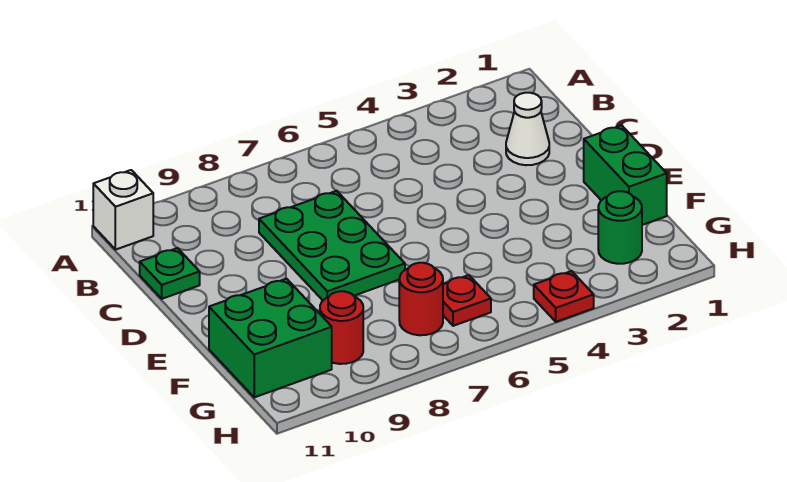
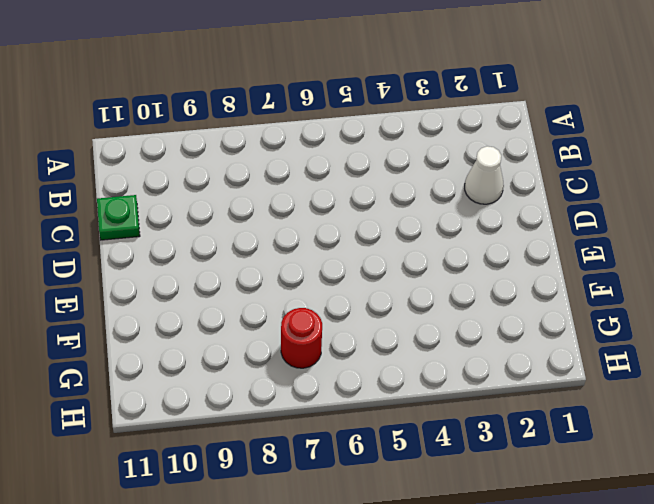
none -> white brick A11 level 1
none -> green plate C7:E8 level 1

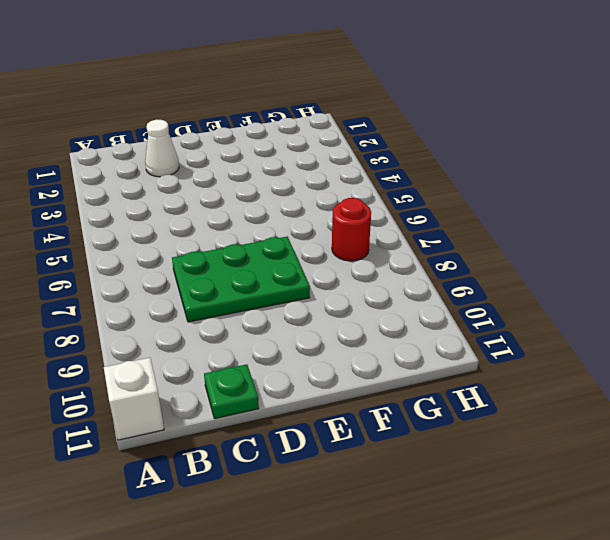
none -> green brick E1:F1 level 1
none -> green brick F10:G11 level 1

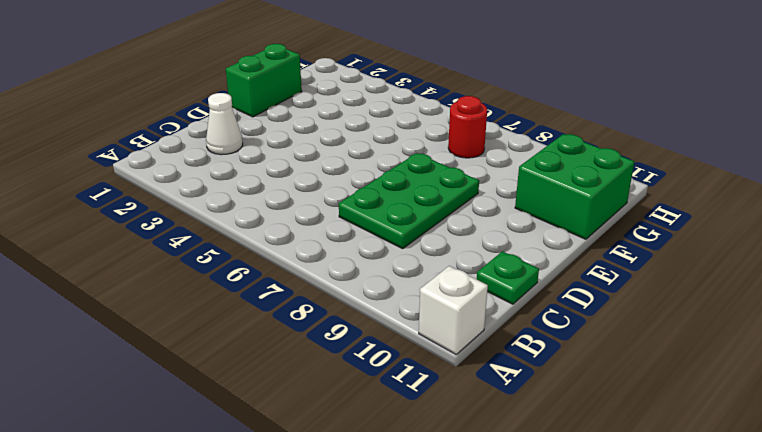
none -> green round brick G2 level 1
none -> red plate G6 level 1

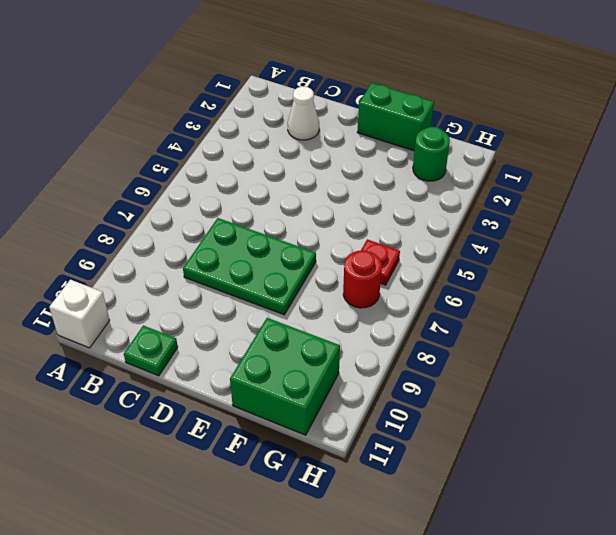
none -> red round brick G9 level 1
none -> red plate H4 level 1

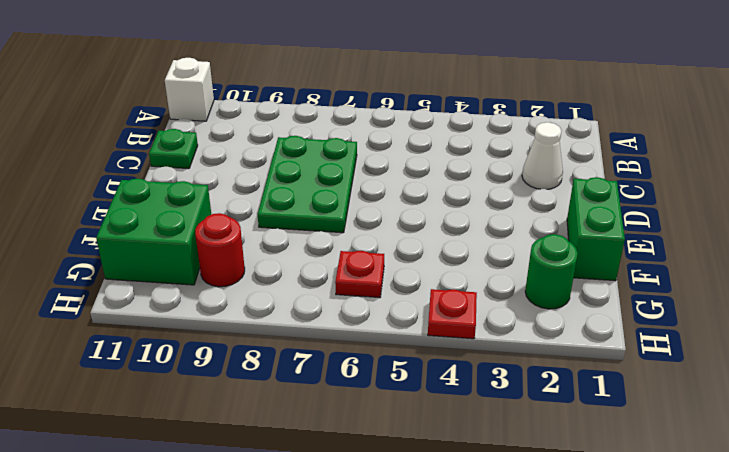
none -> red round brick G7 level 1

